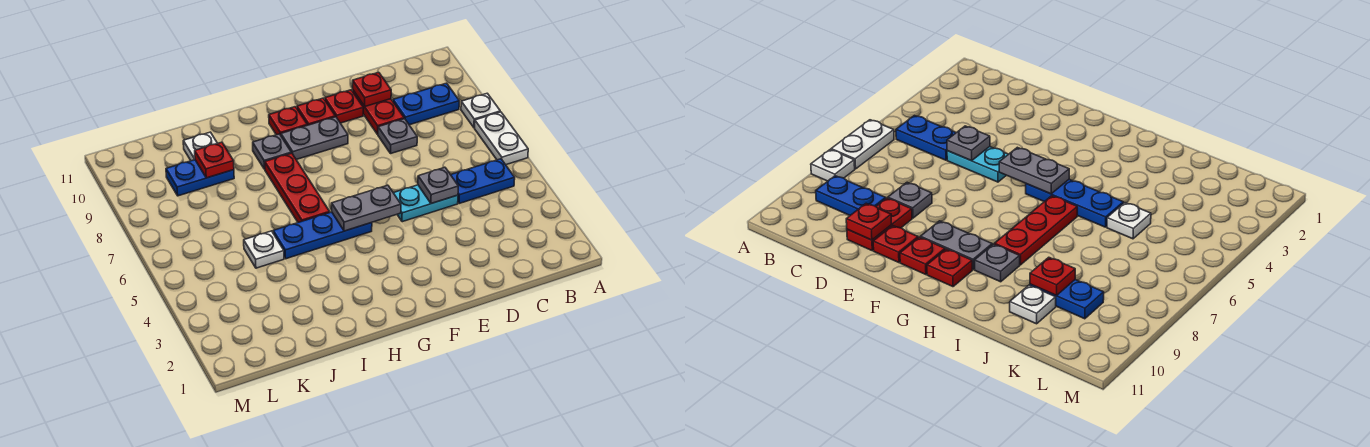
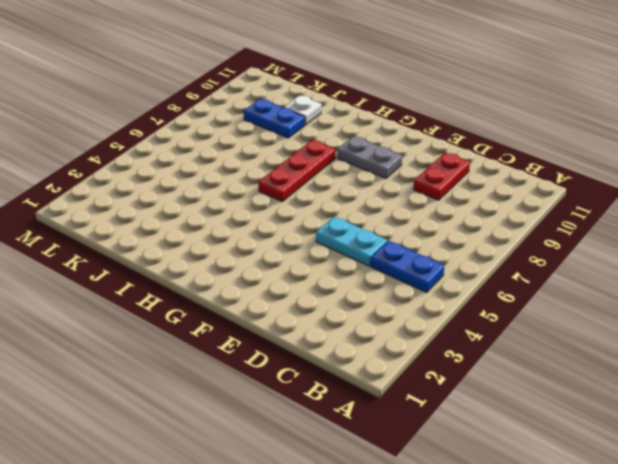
none -> white plate A6:A7 level 1
none -> white plate A8 level 1
none -> blue plate B9:C9 level 1

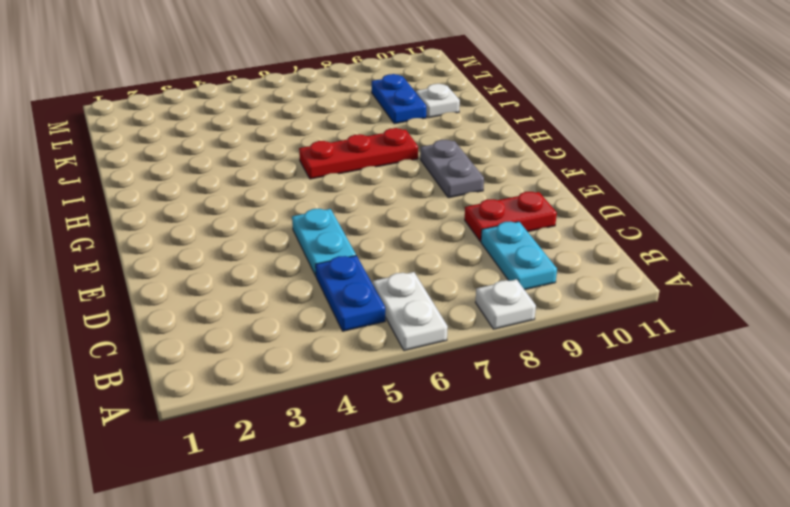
white plate A6:B6 level 1 -> white plate A6:A7 level 1
cyan plate B9:C9 level 1 -> blue plate B9:C9 level 1
none -> grey plate D8 level 1
none -> red plate E10 level 1
none -> red plate F10 level 1

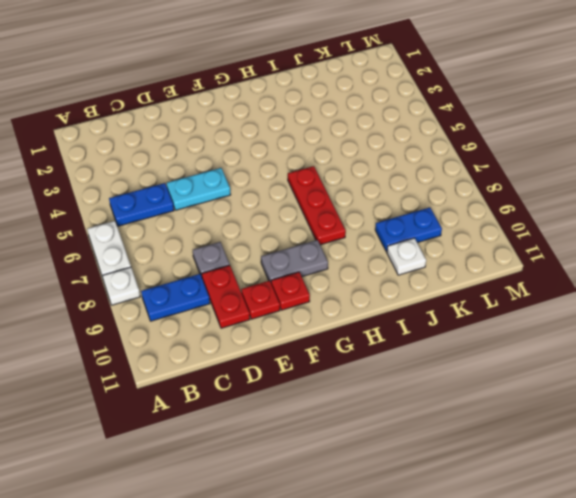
none -> blue plate G5:I5 level 1
none -> red plate G10 level 1
none -> grey plate H9 level 1

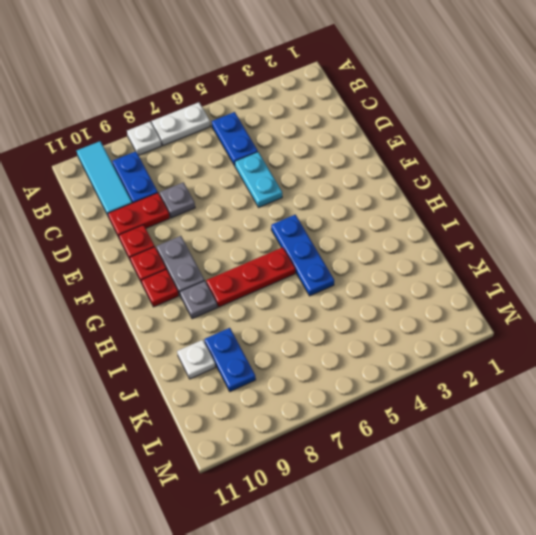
cyan tile A10:C10 level 1 -> none
none -> white plate J5 level 1
none -> grey plate D5 level 2
none -> red plate D10 level 2

